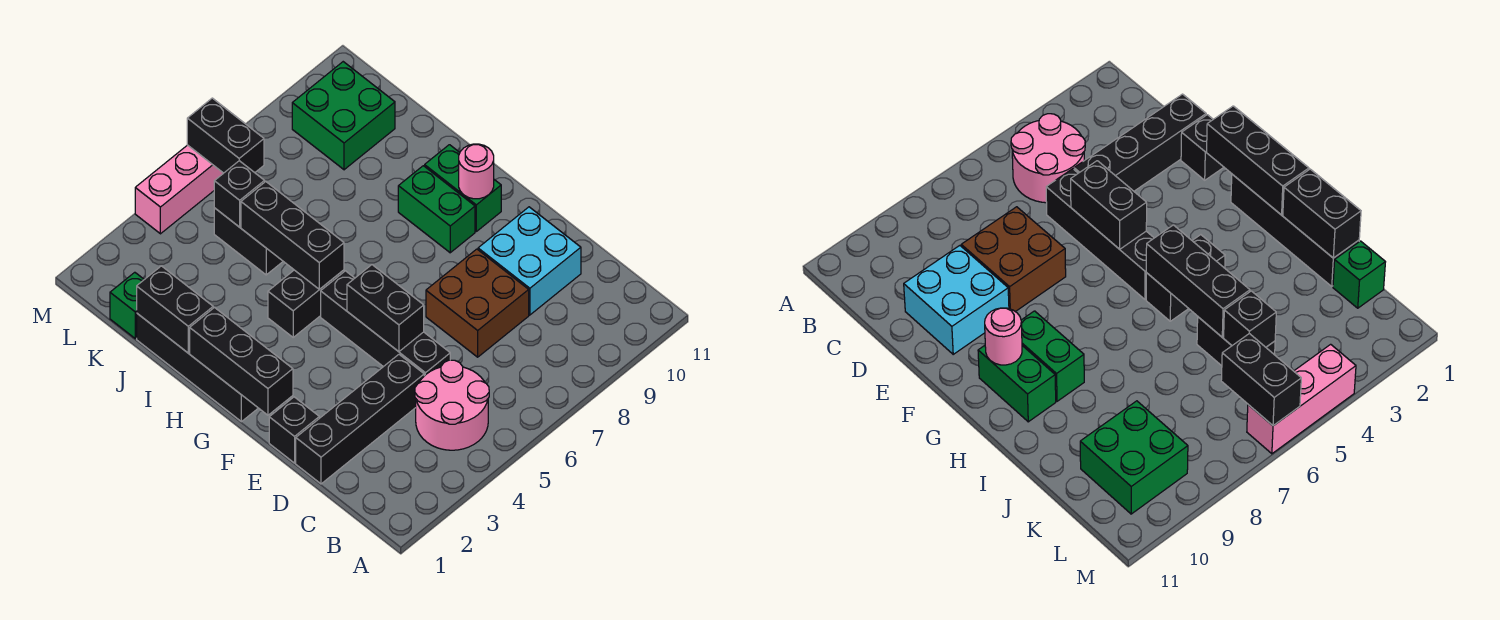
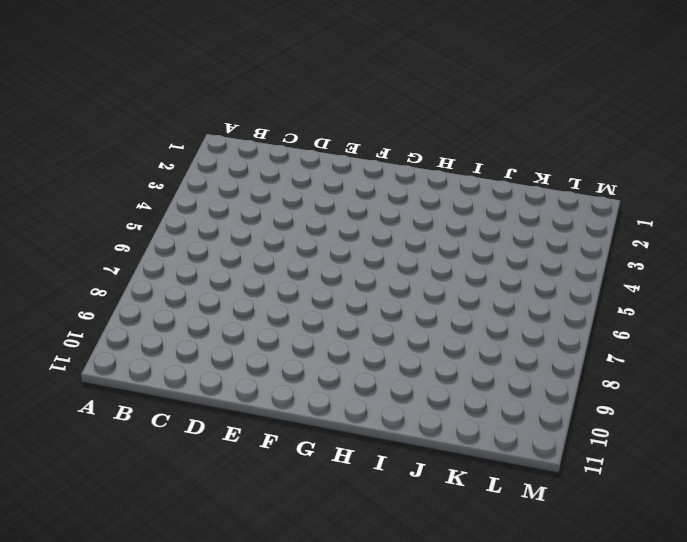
none -> pink round brick B4:C5 level 1
none -> black brick D1:D4 level 1
none -> black brick D5:G5 level 1

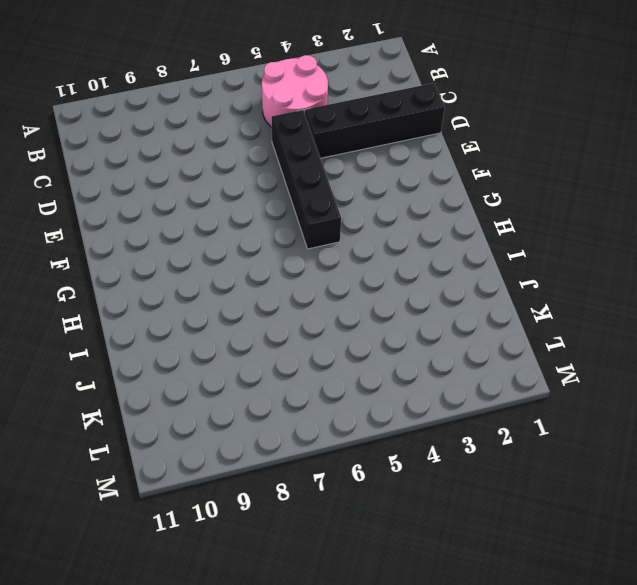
none -> brown brick D7:E8 level 1
none -> cyan brick D9:E10 level 1
none -> black brick E1 level 1

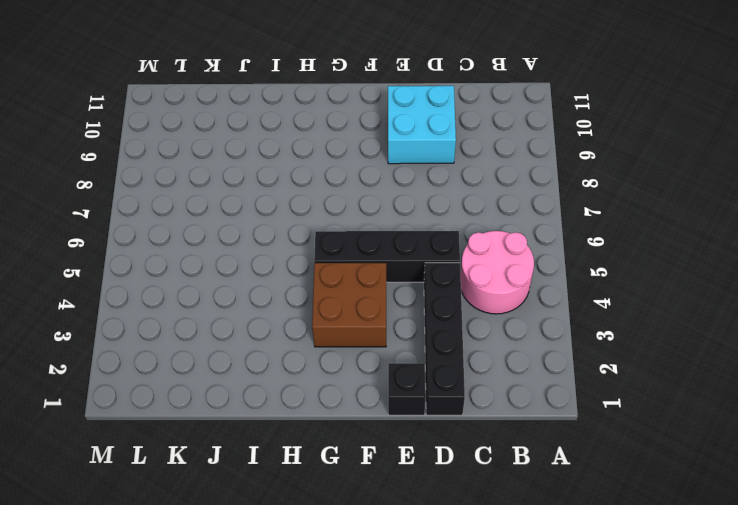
brown brick F3:G4 level 1 -> brown brick D7:E8 level 1
none -> black brick G1:J1 level 1
none -> green brick G9:H9 level 1
none -> green brick G10:H10 level 1

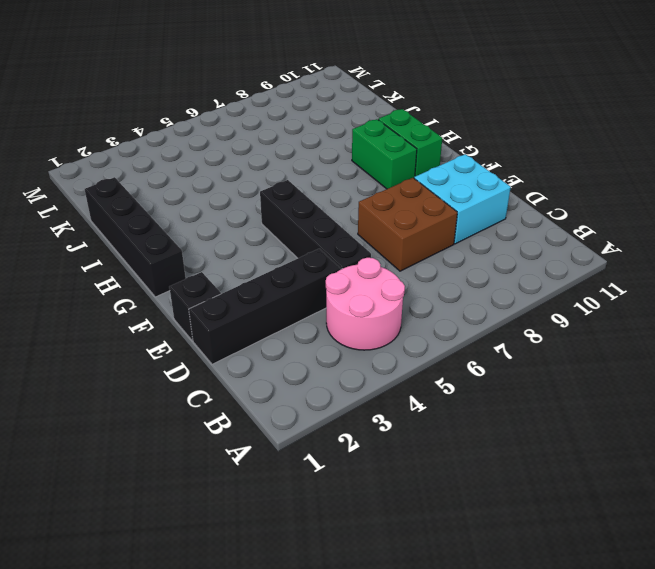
none -> black brick H4:H5 level 1
none -> black brick J5:K5 level 1
none -> green brick K1 level 1

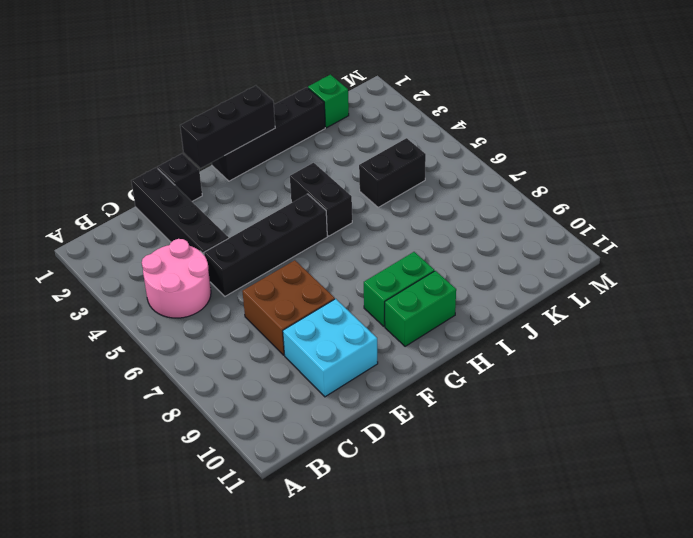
none -> green brick K9:L10 level 1
none -> pink brick M4:M6 level 1
none -> black brick E5:F5 level 2

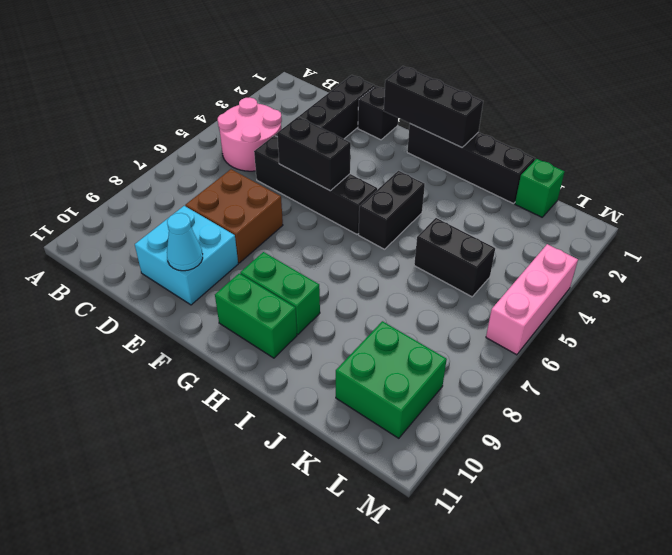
cyan cone E10 level 2 -> none
none -> pink round brick G10 level 2
none -> black brick H5:J5 level 2
none -> black brick I1:J1 level 2

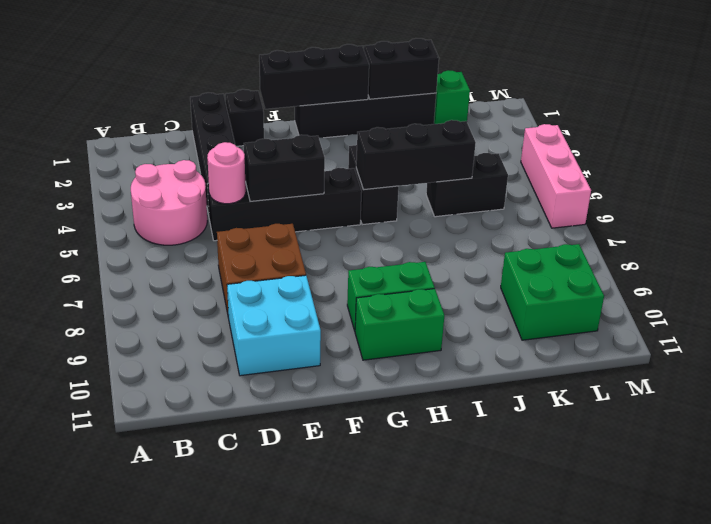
pink round brick D5 level 2 -> pink round brick G10 level 2
none -> black brick K5 level 2
none -> black brick L6:M6 level 2

